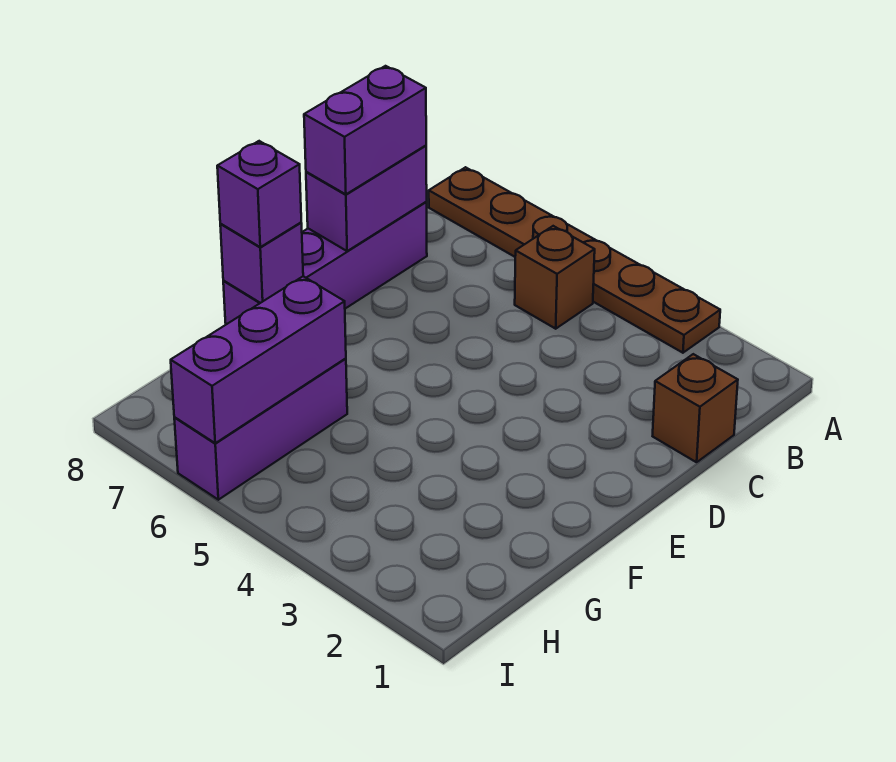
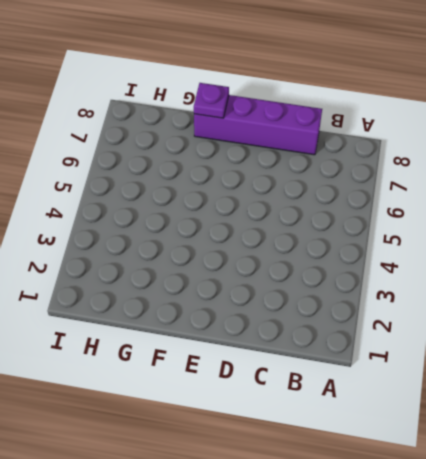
purple plate F8 level 2 -> purple brick F8 level 2
none -> brown plate A3:A8 level 1
none -> brown brick B5 level 1

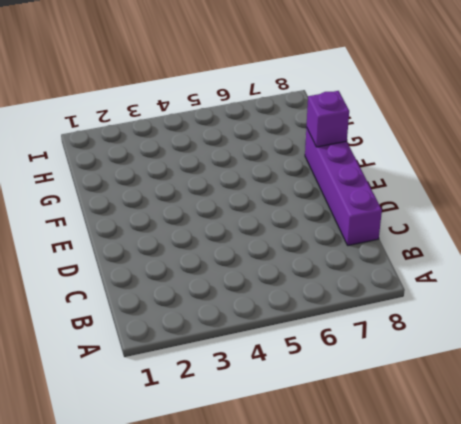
none -> brown plate A3:A8 level 1
none -> brown brick B5 level 1

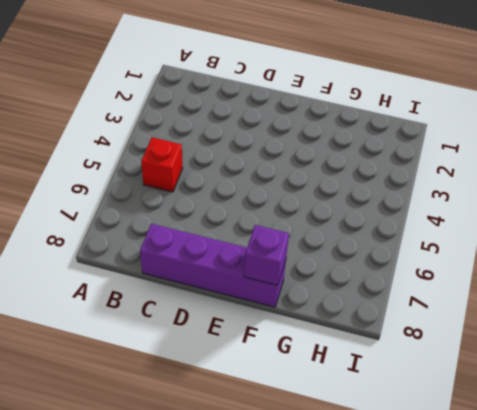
red brick B5 level 1 -> brown brick B5 level 1
none -> brown plate A3:A8 level 1
none -> brown brick C1 level 1

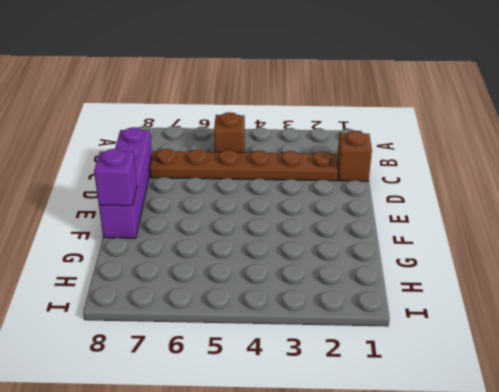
brown plate C2:C7 level 1 -> brown plate A3:A8 level 1
none -> purple brick G6:I6 level 1
none -> purple brick C8:D8 level 2

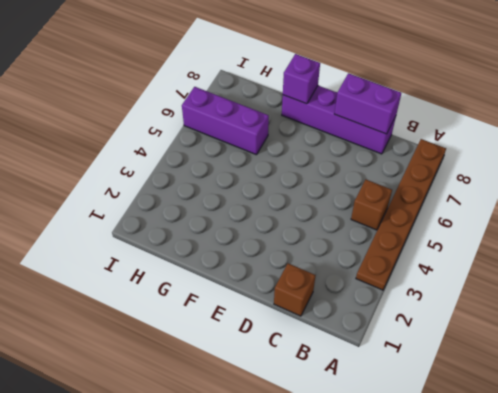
none -> purple brick G6:I6 level 2
none -> purple brick C8:D8 level 3

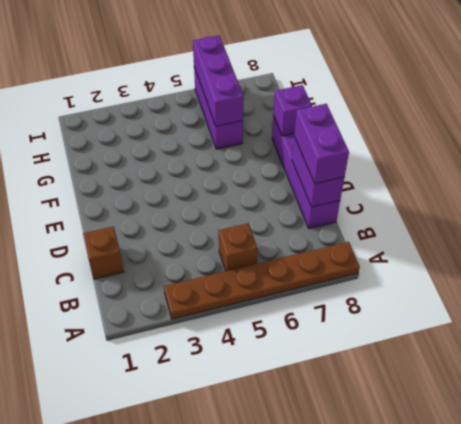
none -> purple brick F8 level 3

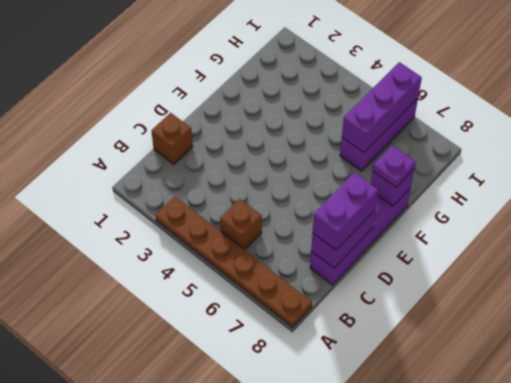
purple plate F8 level 3 -> purple brick F8 level 3

